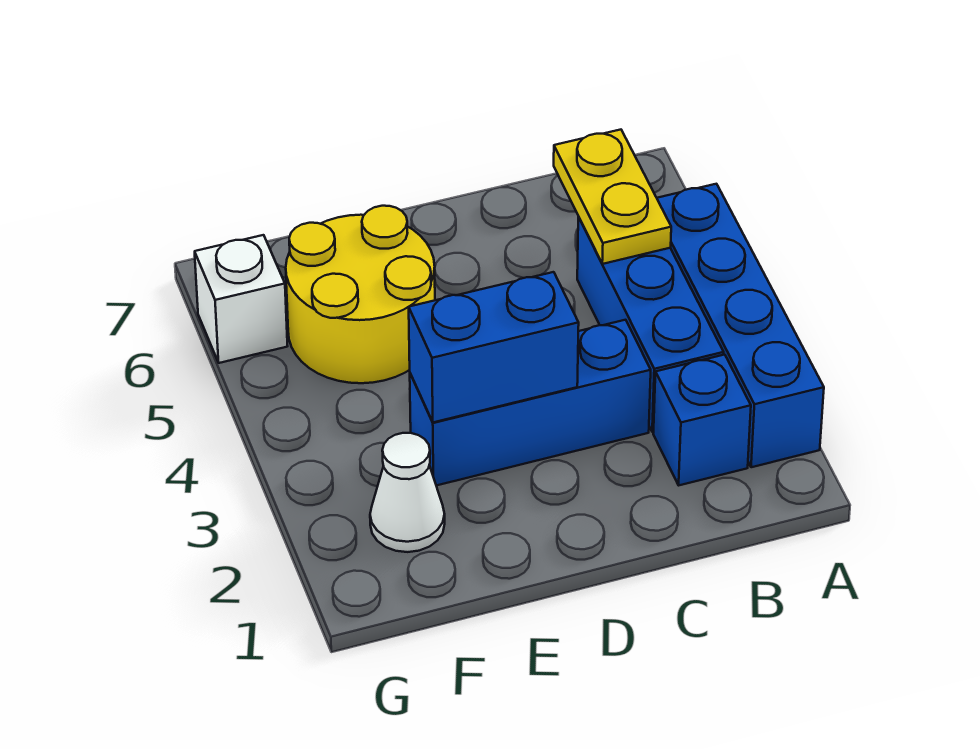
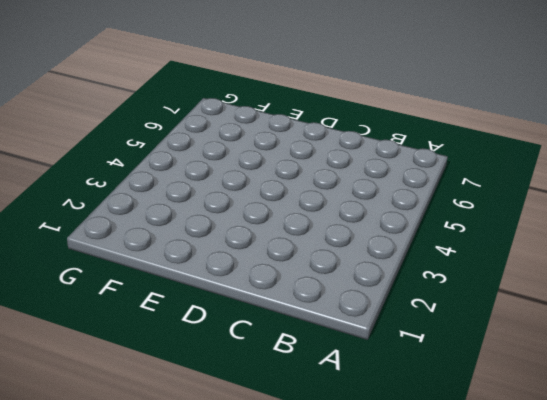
none -> blue brick A2:A5 level 1
none -> blue brick B2 level 1

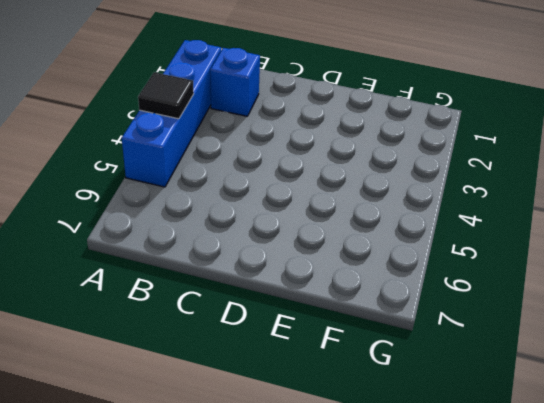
black tile A4 level 2 -> none
none -> blue brick B3:B5 level 1
none -> blue brick C3:E3 level 1

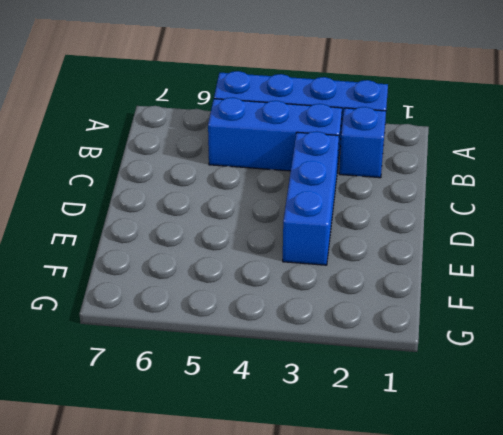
none -> yellow round brick E5:F6 level 1
none -> white cone F2 level 1

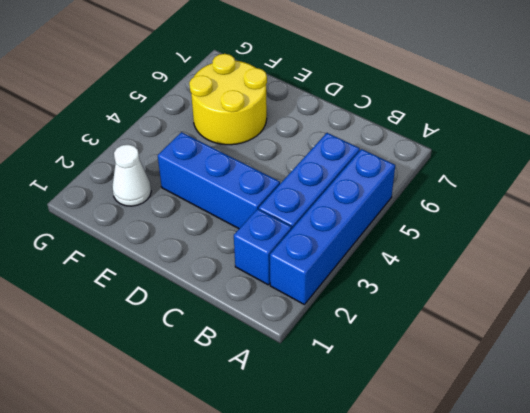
none -> white brick G6 level 1
none -> yellow plate B5:B6 level 2

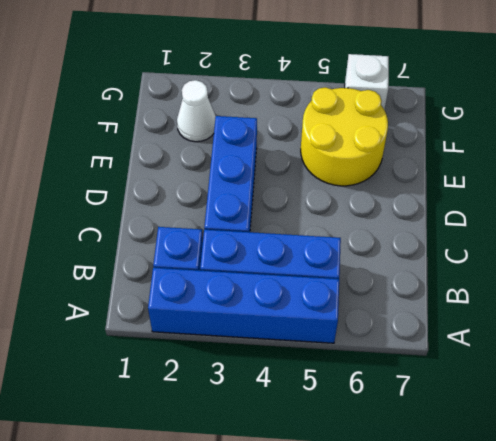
none -> yellow plate B5:B6 level 2
none -> blue brick D3:E3 level 2

